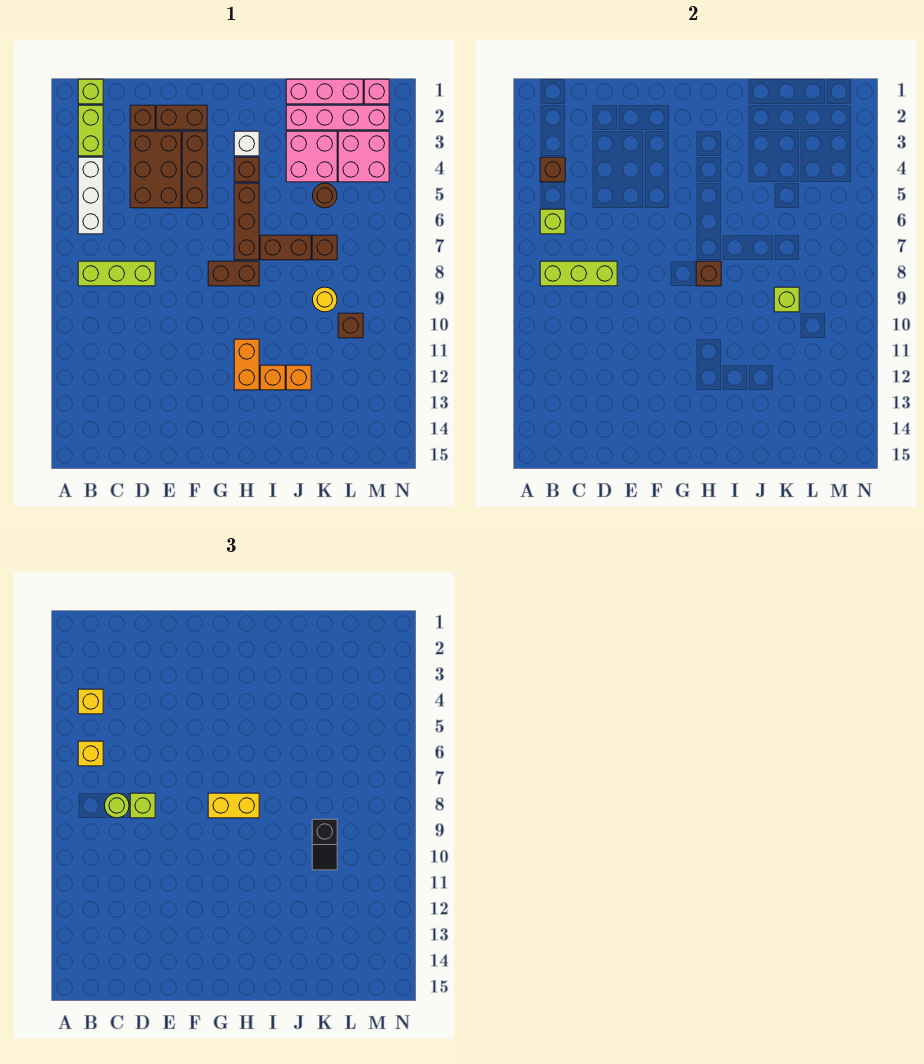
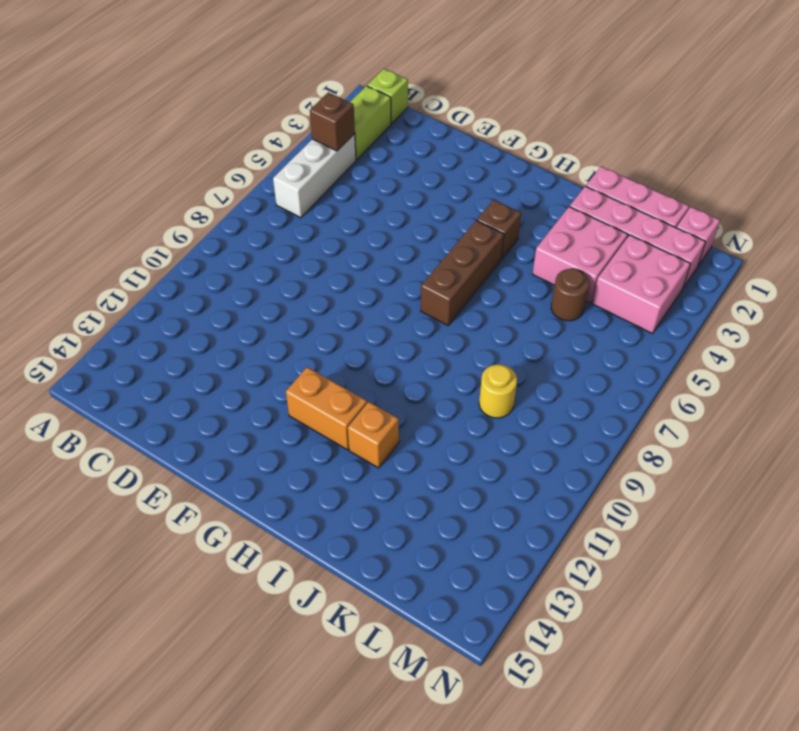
orange brick G12:H12 level 1 -> orange brick H11:H12 level 1
none -> lime brick B8:D8 level 1
none -> brown brick D2 level 1
none -> brown brick D3:E5 level 1
none -> brown brick E2:F2 level 1

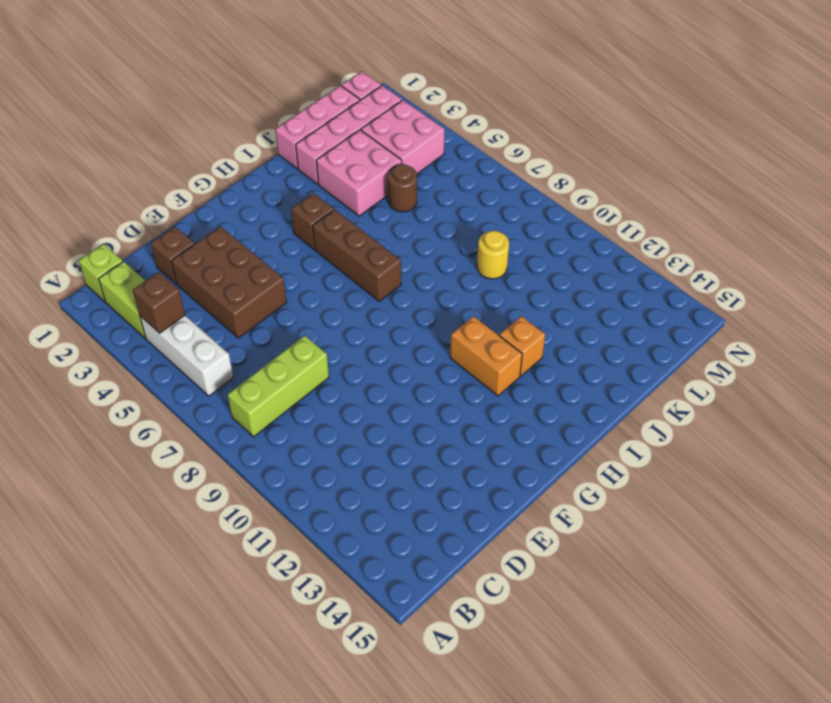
none -> brown brick E2:F2 level 1
none -> brown brick F3:F5 level 1
none -> brown brick G8:H8 level 1
none -> white brick H3 level 1

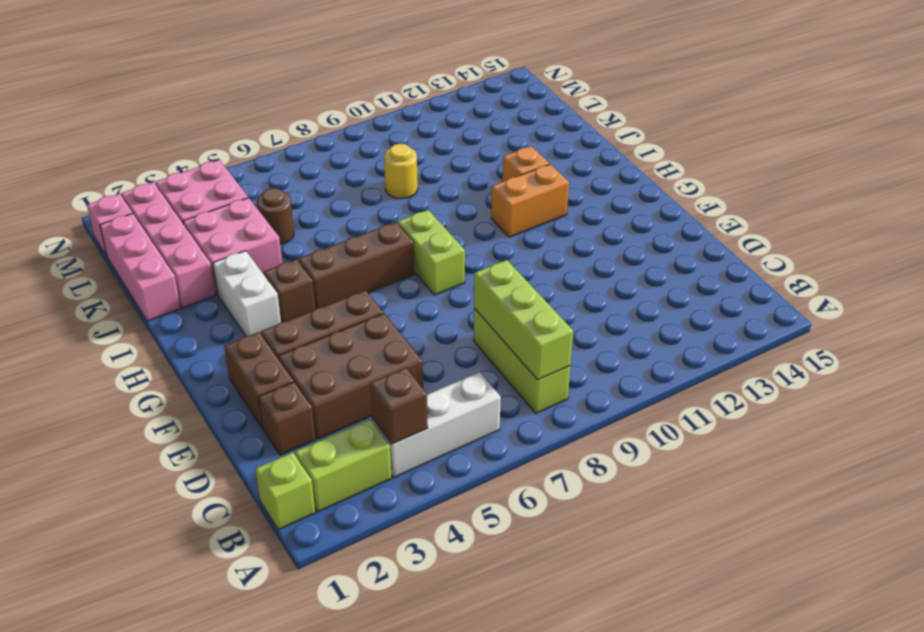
lime brick G8:H8 level 1 -> brown brick G8:H8 level 1
white brick H3:I3 level 1 -> white brick H3 level 1
none -> brown brick I7:J7 level 1
none -> orange brick J12 level 1
none -> brown brick K7 level 1
none -> brown brick L10 level 1

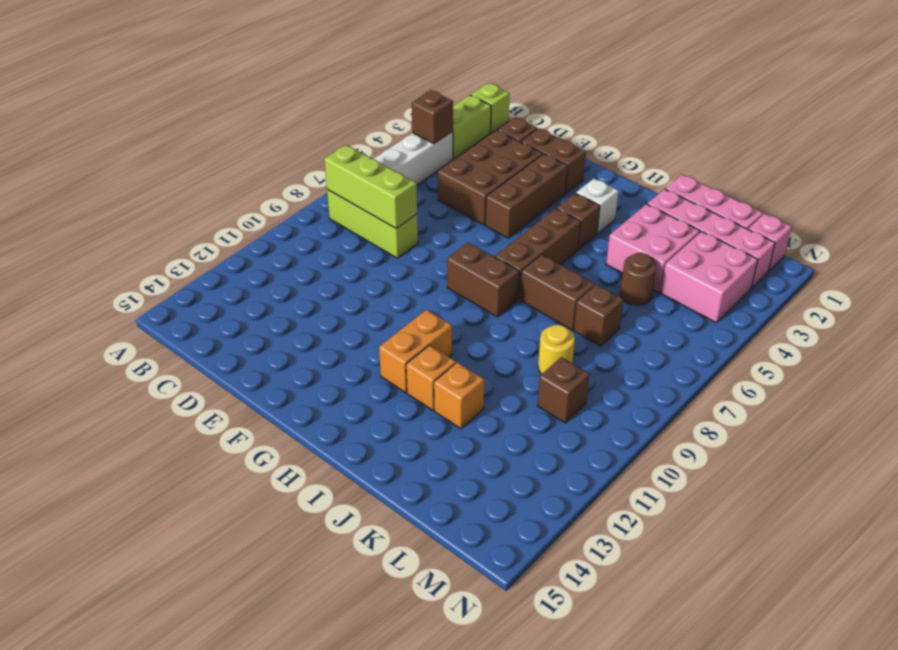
none -> lime brick B6 level 2
none -> brown brick H8 level 2
none -> lime brick K9 level 2
none -> yellow brick B4 level 3

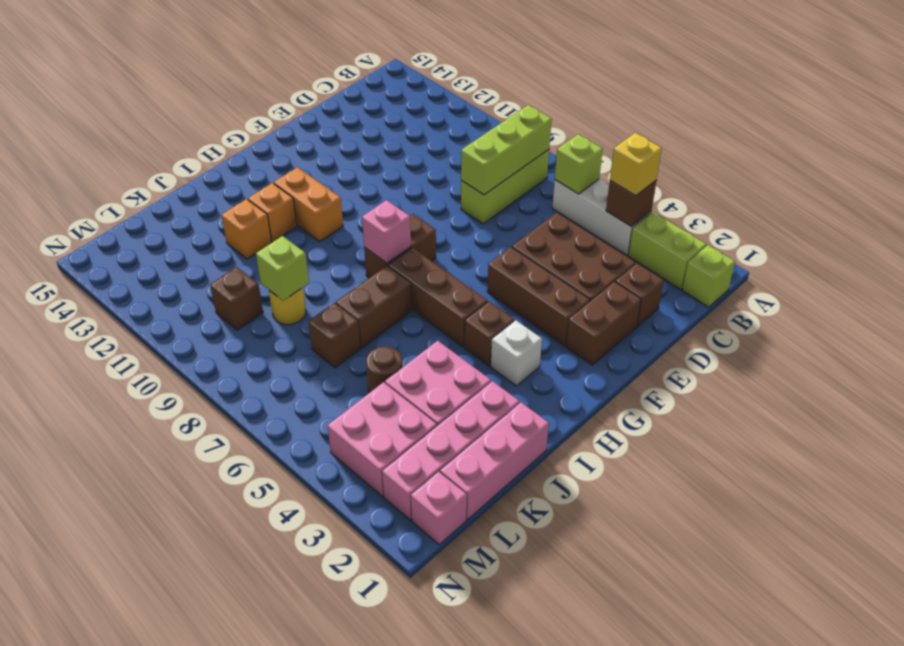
pink brick H8 level 2 -> brown brick H8 level 2
none -> yellow brick B6 level 3
none -> lime round brick C8 level 3
none -> lime brick D8 level 3
none -> yellow brick G8:H8 level 3

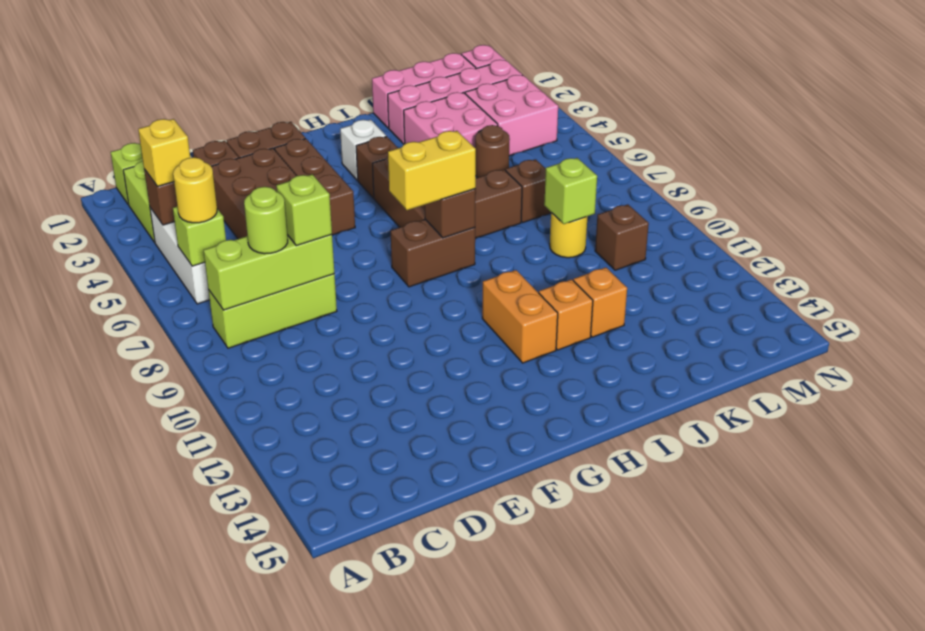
yellow round brick B6 level 3 -> yellow brick B6 level 3
none -> black slope K9:K10 level 3 top 9

